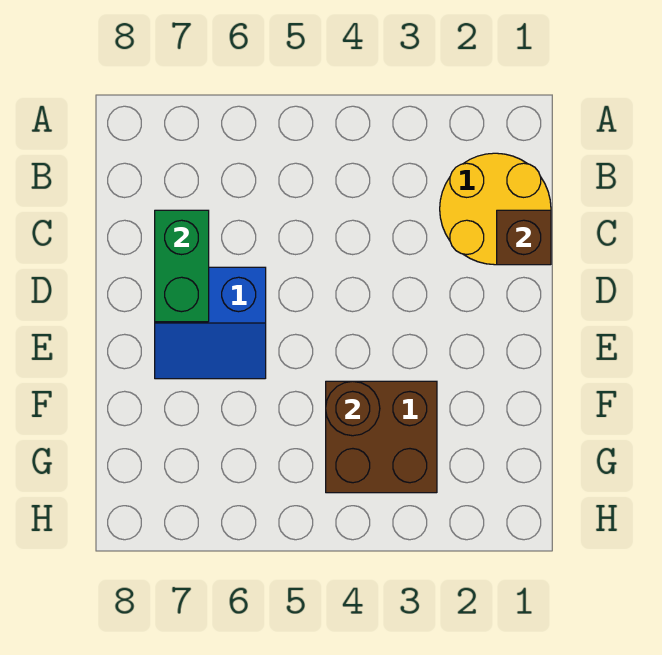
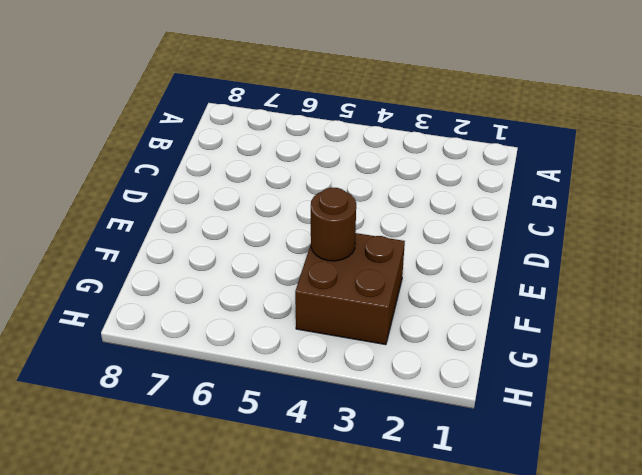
none -> yellow round brick B1:C2 level 1
none -> blue slope D6:E7 level 1 top D

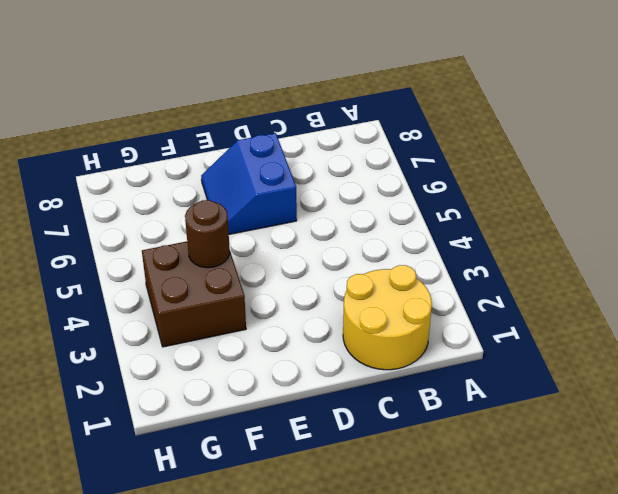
none -> brown brick C1 level 2
none -> green brick C7:D7 level 2

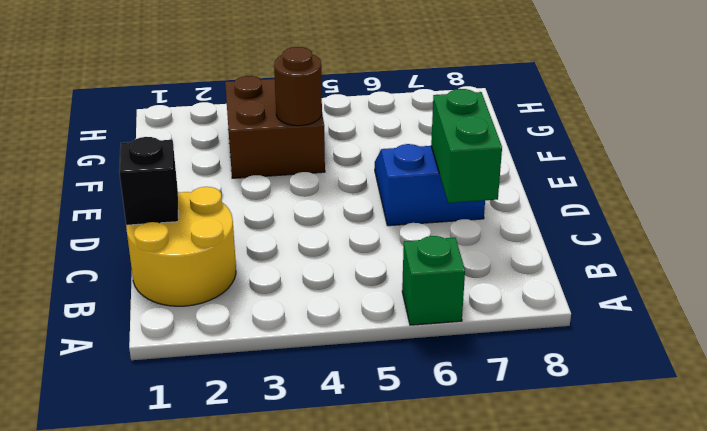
green brick A6 level 1 -> none
black brick C1 level 2 -> brown brick C1 level 2

